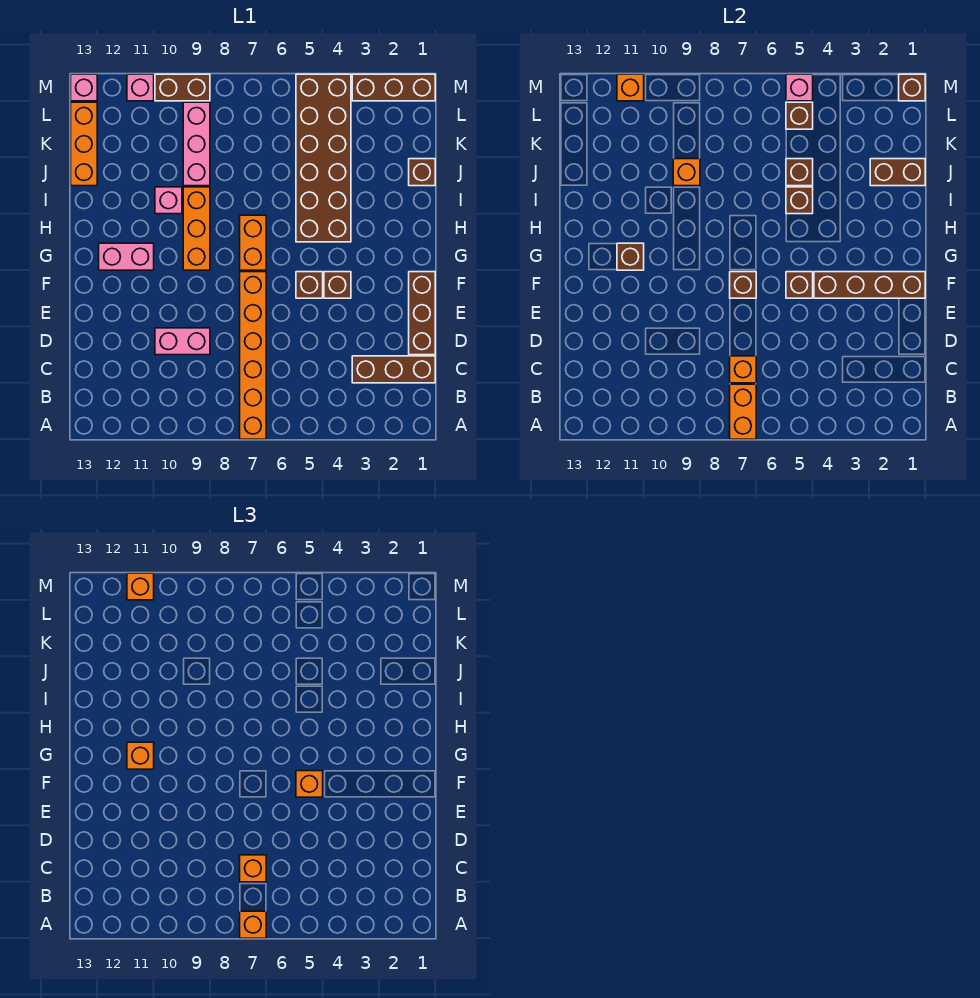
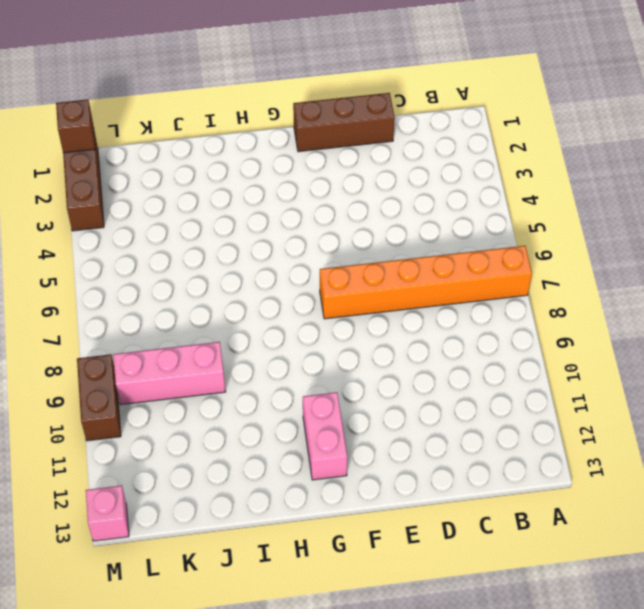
none -> brown brick C1:C3 level 1
none -> pink brick D9:D10 level 1
none -> brown brick F4 level 1
none -> brown brick F5 level 1

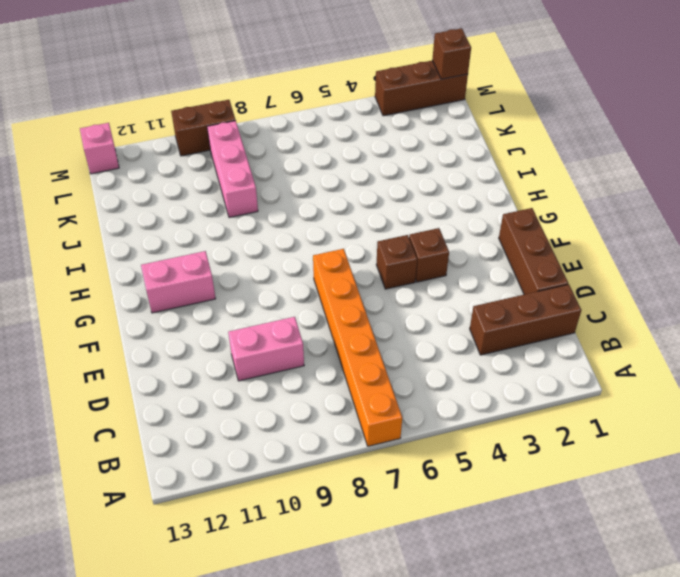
none -> orange brick G7:H7 level 1
none -> orange brick G9:I9 level 1
none -> brown brick H4:M5 level 1
none -> pink brick I10 level 1

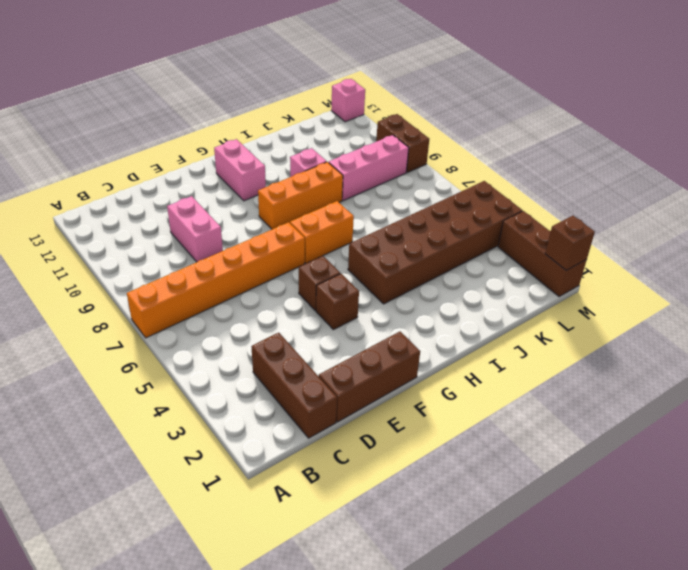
none -> brown brick J1 level 1
none -> orange brick J13:L13 level 1
none -> pink brick M11 level 1
none -> orange brick A7:B7 level 2

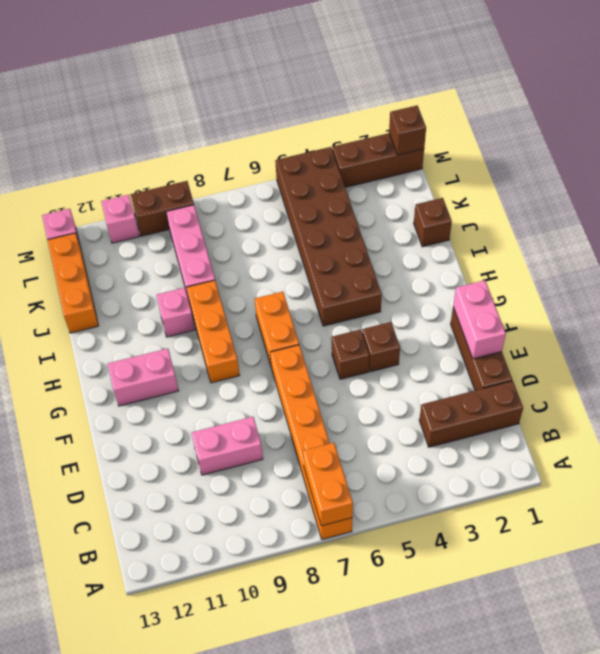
pink brick E1:F1 level 2 -> brown brick F1:F4 level 2
none -> orange brick C7 level 2
none -> brown brick F5 level 2
none -> brown brick F7 level 2
none -> brown brick G11 level 2

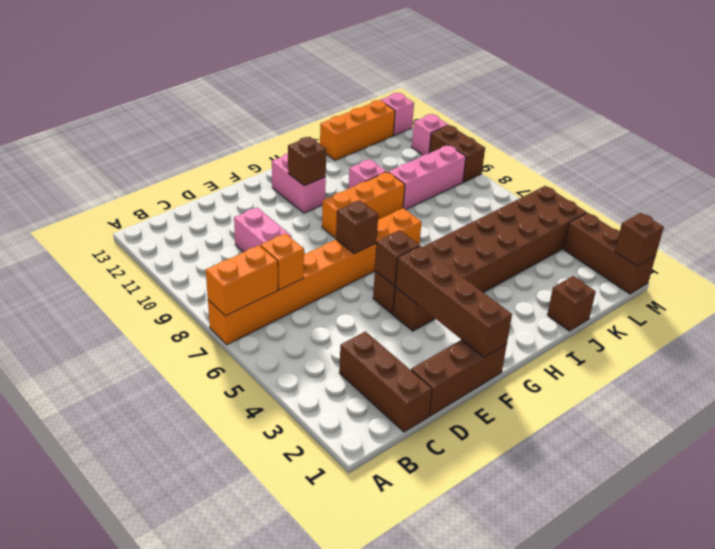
none -> brown brick I5 level 2
none -> brown brick J1:J2 level 2
none -> brown brick J5 level 2
none -> orange brick J9 level 2

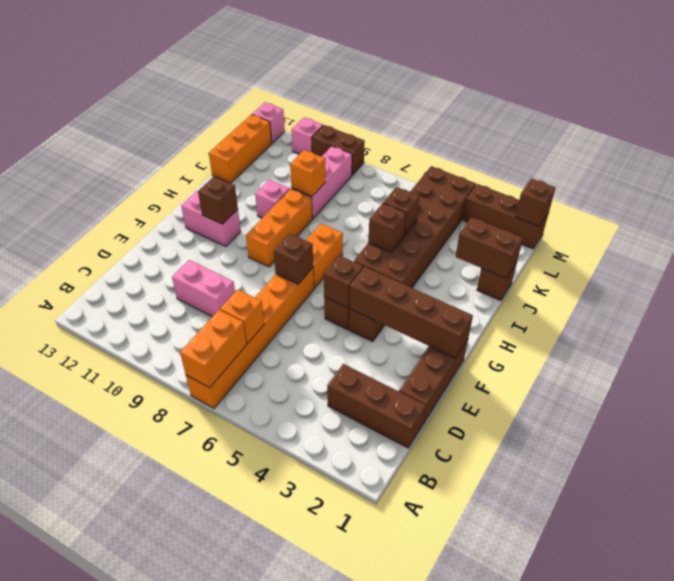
none -> brown brick L5 level 2
none -> pink brick M5 level 2
none -> orange brick M11 level 2
none -> orange brick A7 level 3

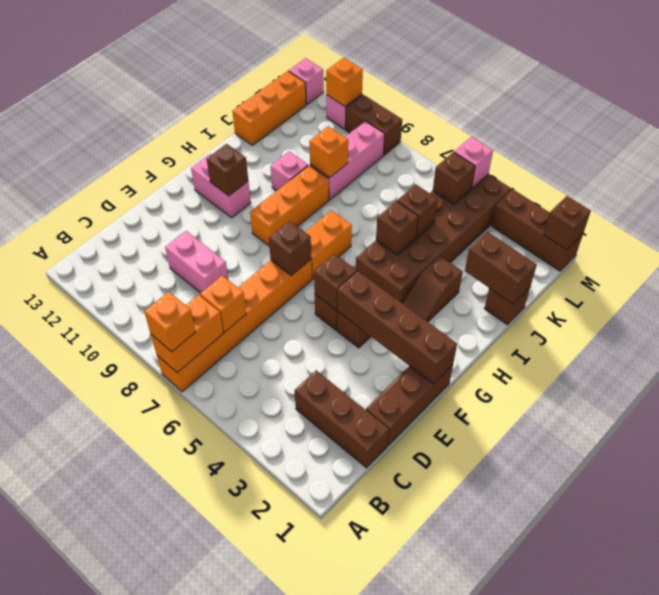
brown slope H3:I3 level 1 top I -> none
none -> orange brick C7 level 3
none -> orange brick F5 level 3
none -> orange brick G11 level 3
none -> orange brick M11 level 3

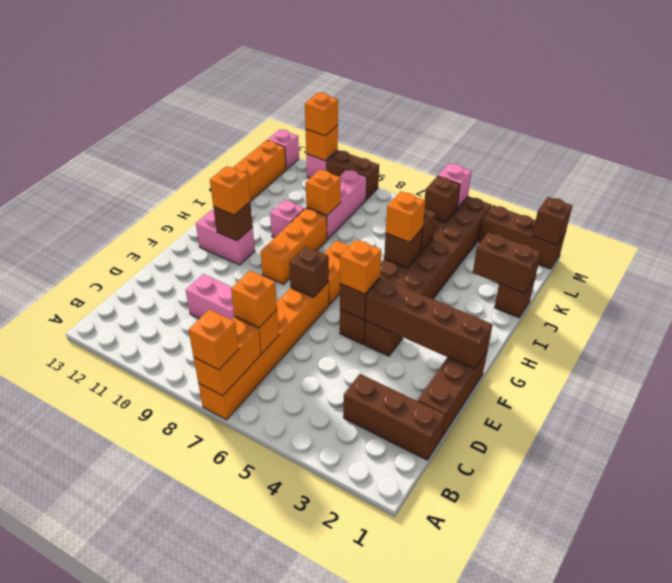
orange brick I5 level 3 -> none

